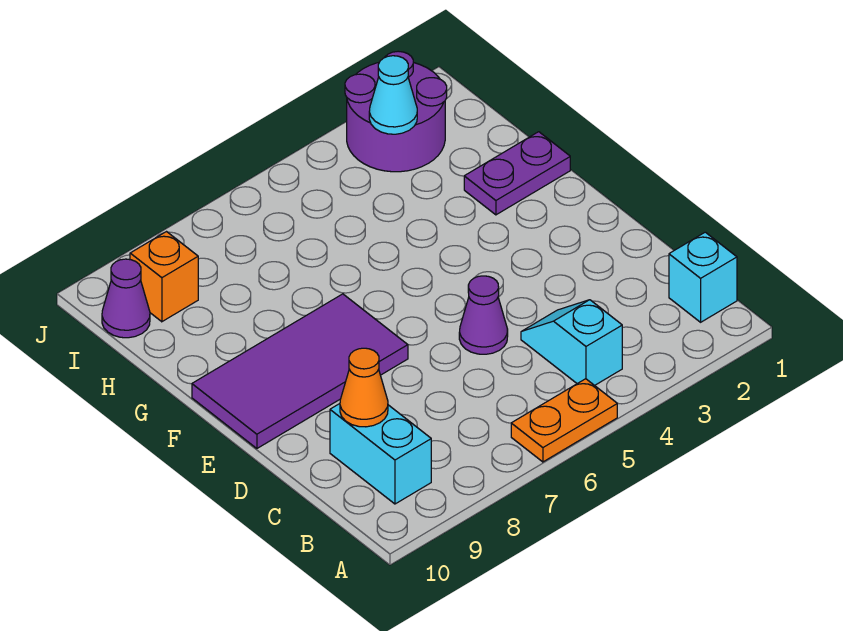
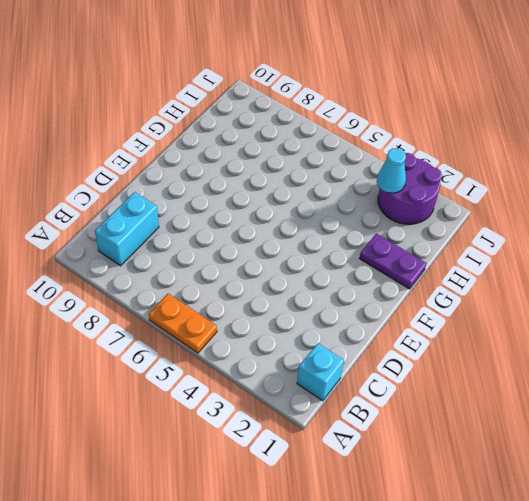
none -> cyan slope B4:C4 level 1 top B
none -> purple cone D5 level 1
none -> purple tile E7:F10 level 1

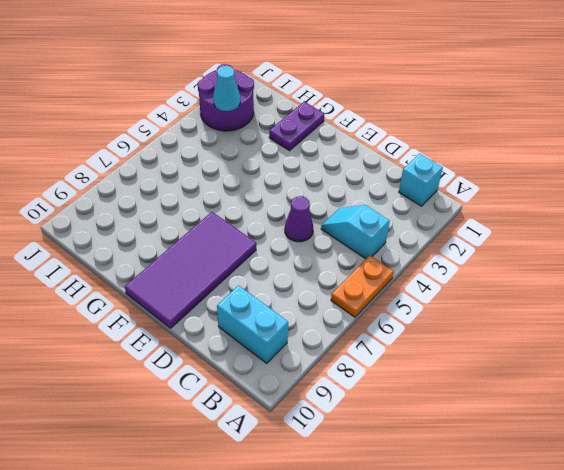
none -> orange brick I9 level 1
none -> purple cone I10 level 1
none -> orange cone C9 level 2

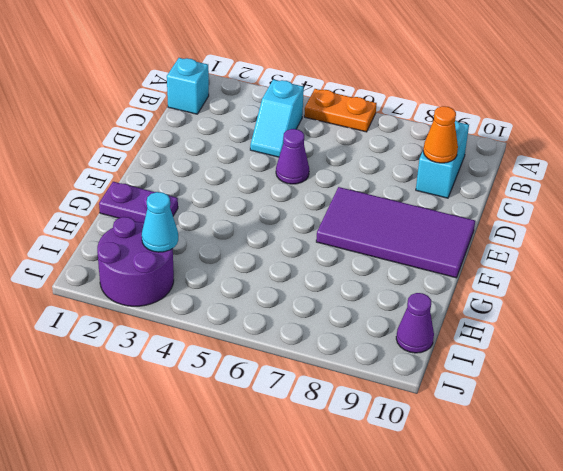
none -> orange brick I9 level 1

